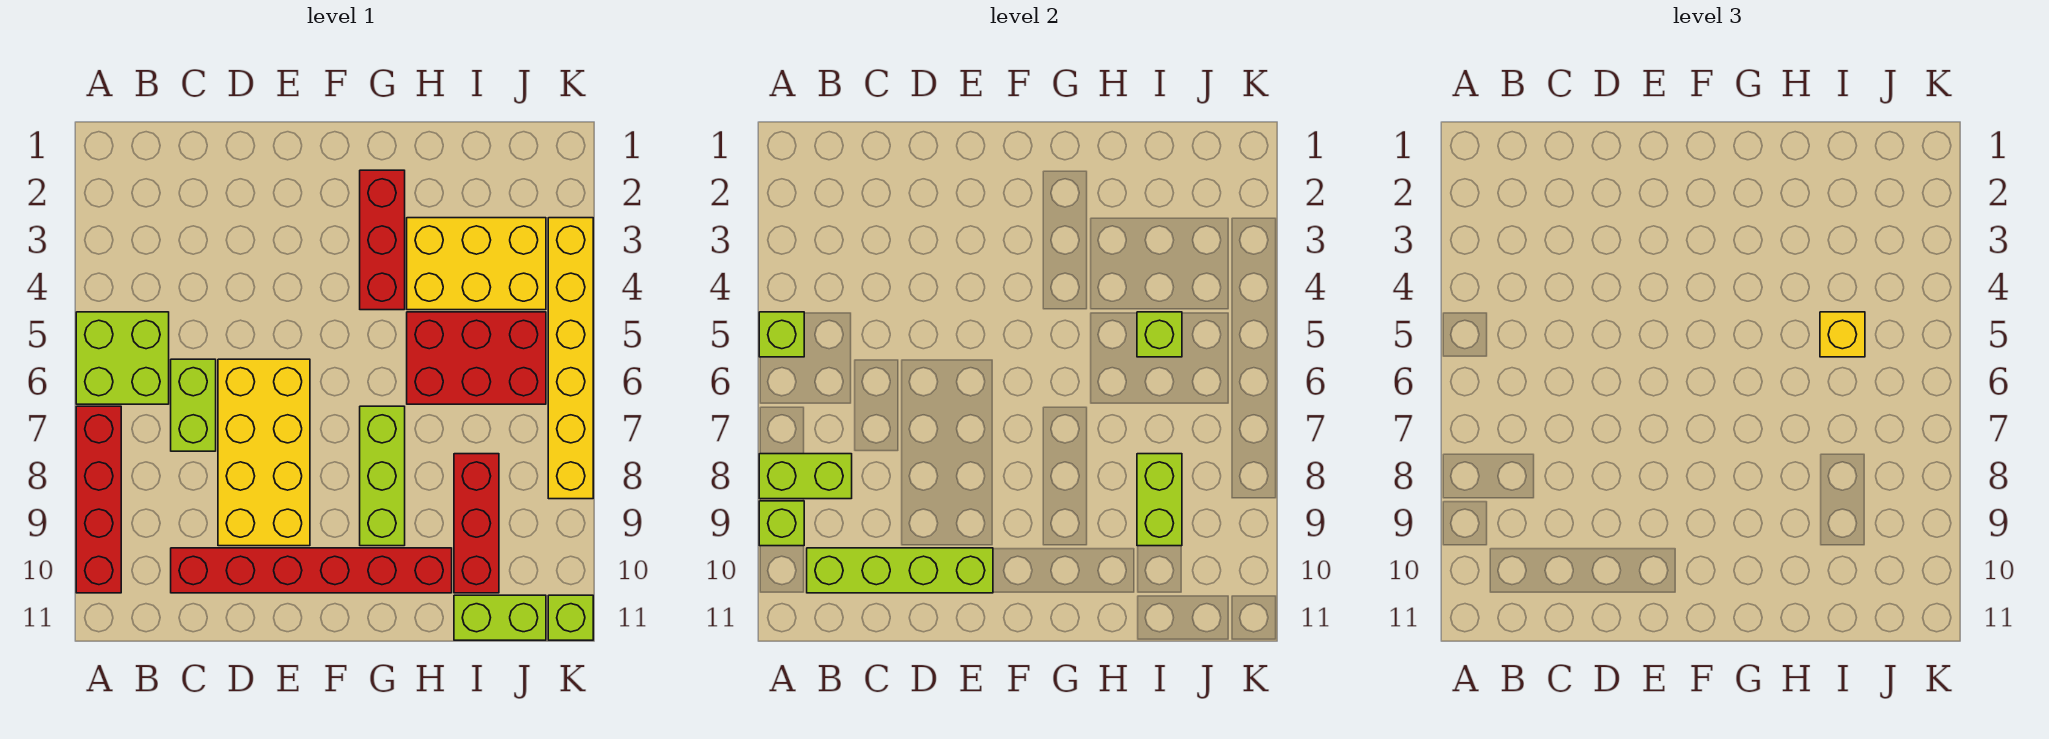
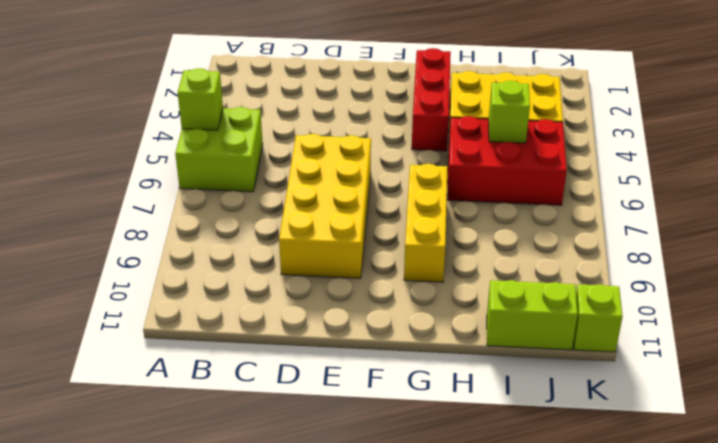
yellow brick G7:G9 level 1 -> lime brick G7:G9 level 1
none -> red brick A7:A10 level 1
none -> lime brick C6:C7 level 1
none -> red brick C10:H10 level 1

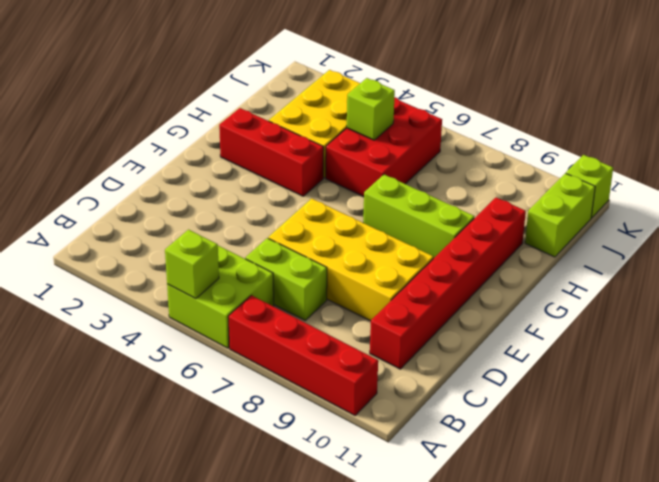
none -> red brick I8:I10 level 1
none -> yellow brick K3:K8 level 1
none -> lime brick A8:B8 level 2

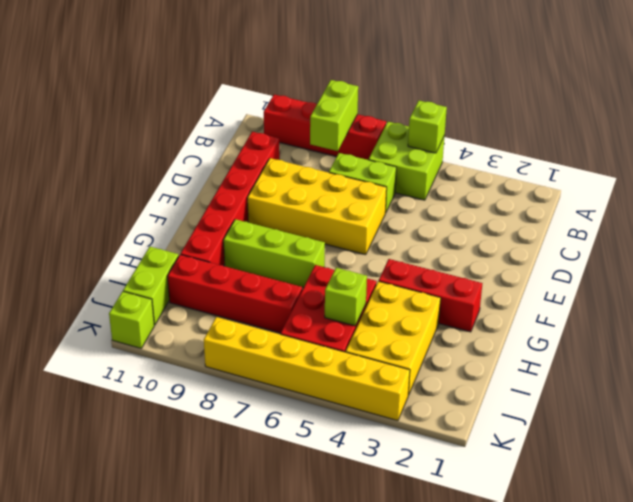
red brick I7:I10 level 1 -> red brick I8:I10 level 1
none -> lime brick A9 level 2
none -> lime brick B10:E10 level 2
none -> lime brick I8:I9 level 2

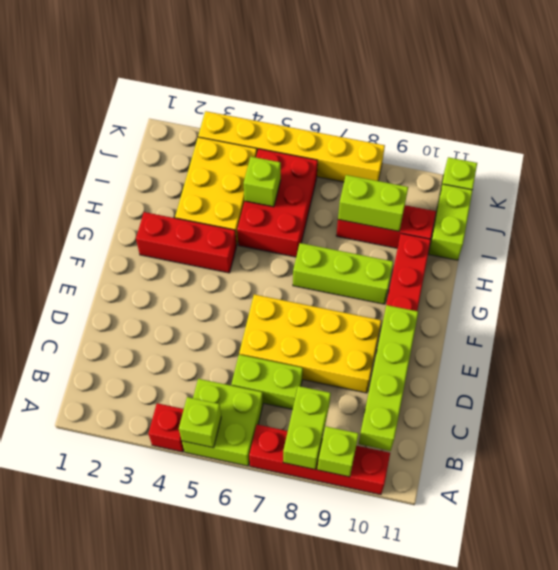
red brick A4 level 1 -> none
none -> yellow brick I5 level 3

